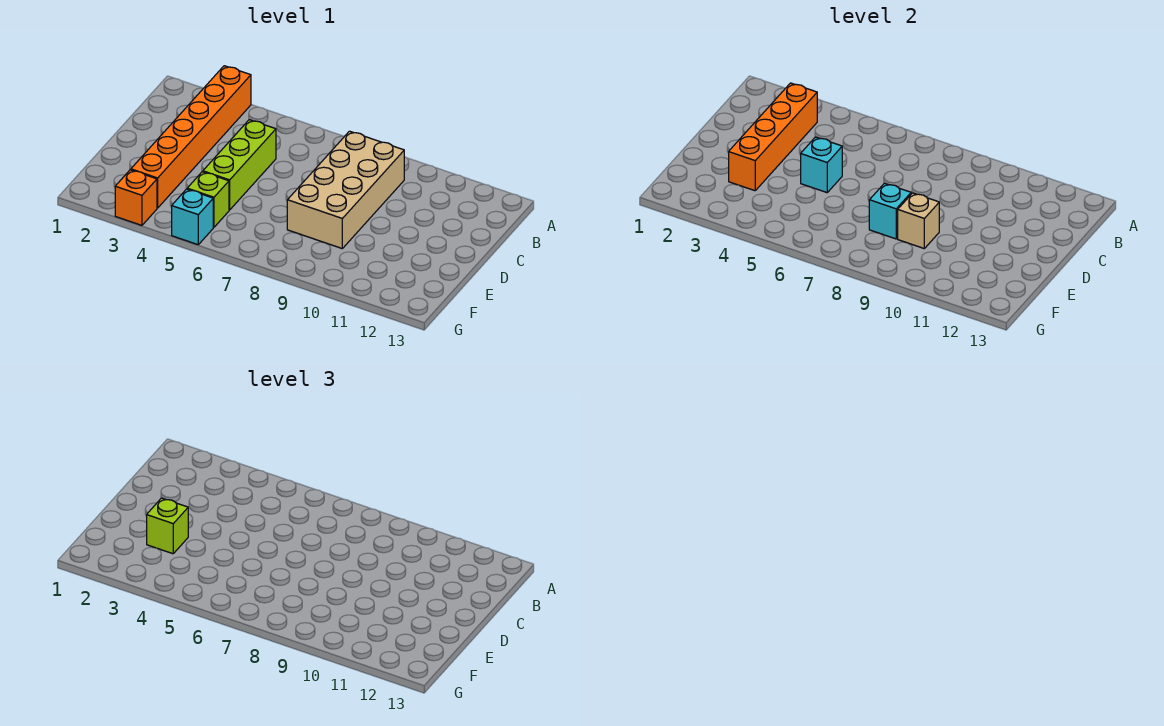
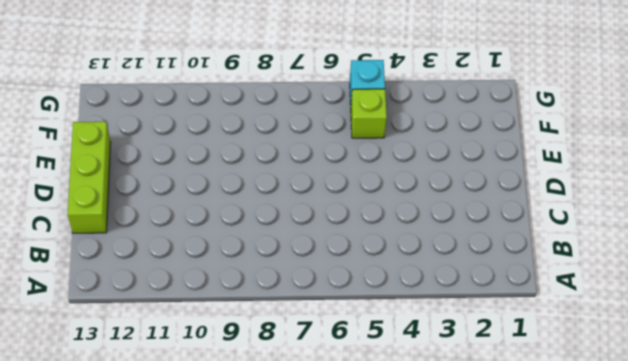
lime brick C13:E13 level 1 -> lime brick C5:E5 level 1
none -> orange brick A3:F3 level 1
none -> tan brick B8:E9 level 1

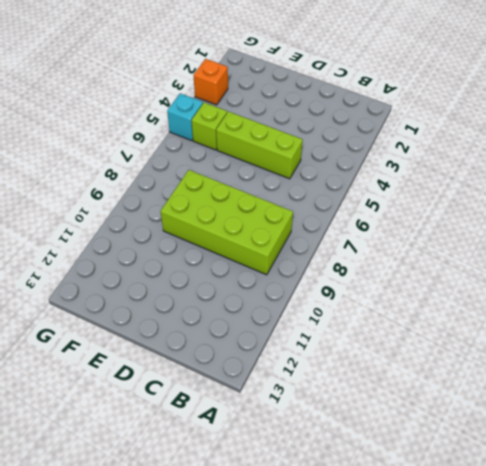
lime brick B8:E9 level 1 -> tan brick B8:E9 level 1
none -> orange brick A3:F3 level 1
none -> orange brick B3:E3 level 2

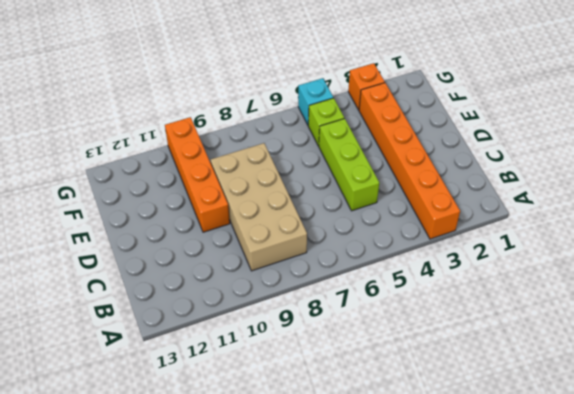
orange brick D10:G10 level 1 -> orange brick B3:E3 level 2
none -> cyan brick D5 level 2
none -> cyan brick E8 level 2

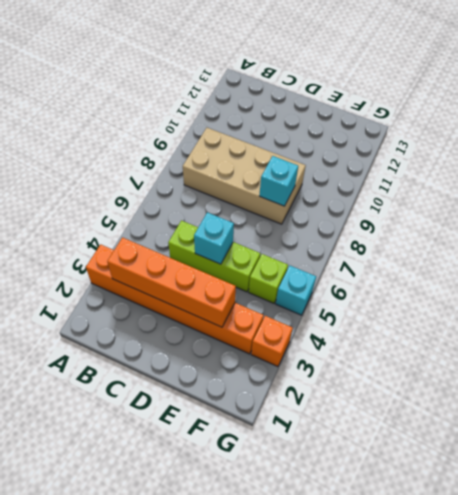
none -> tan brick E9 level 2
none -> lime brick E3 level 3

